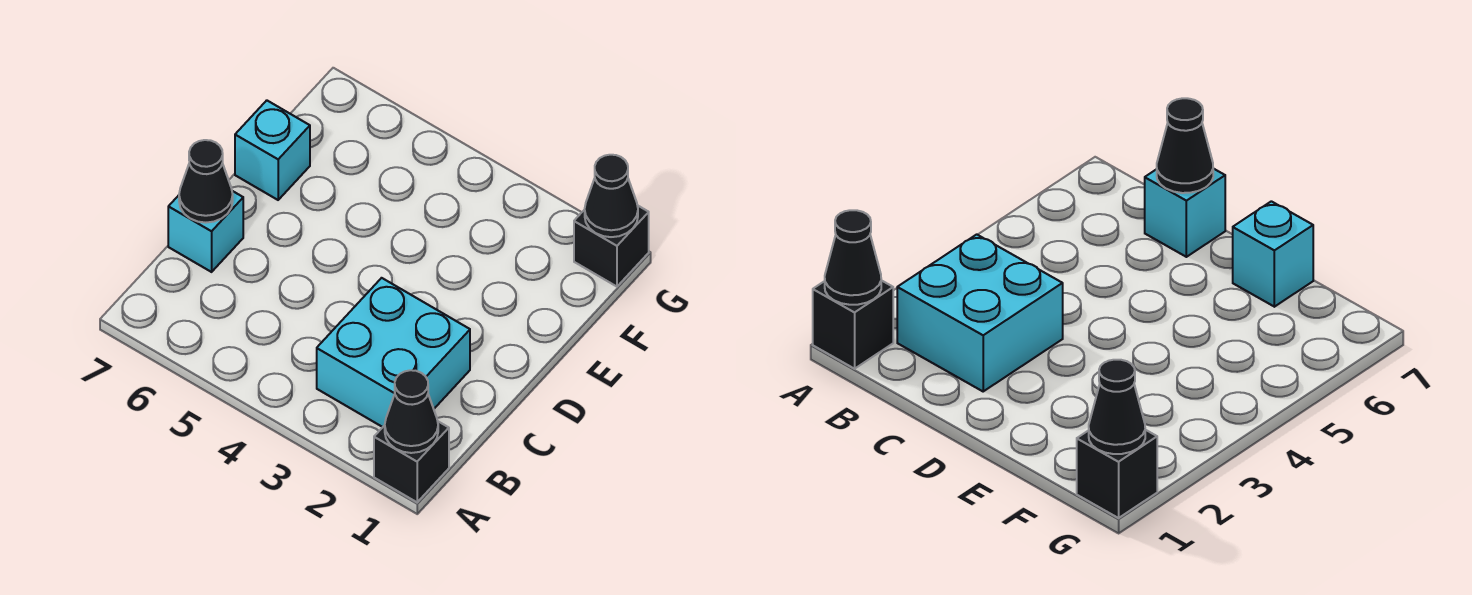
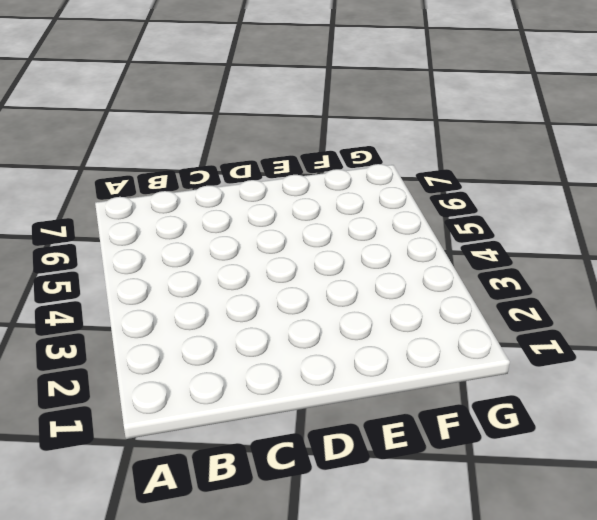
none -> black brick A1 level 1
none -> cyan brick B2:C3 level 1

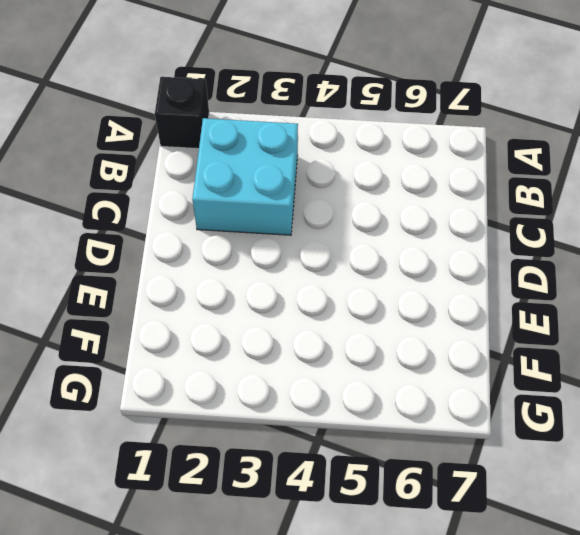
none -> cyan brick C7 level 1
none -> cyan brick E7 level 1

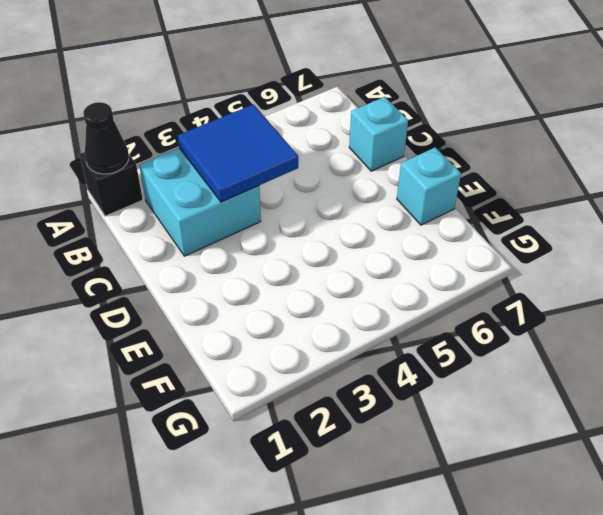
blue tile B3:C4 level 2 -> none
none -> black brick G1 level 1
none -> black cone C7 level 2

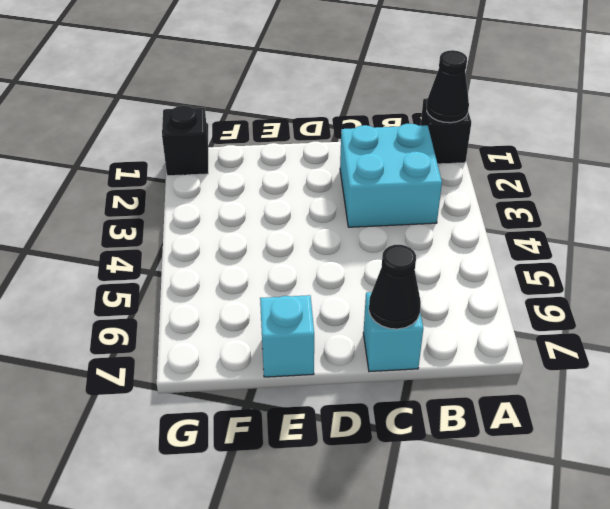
none -> black cone G1 level 2

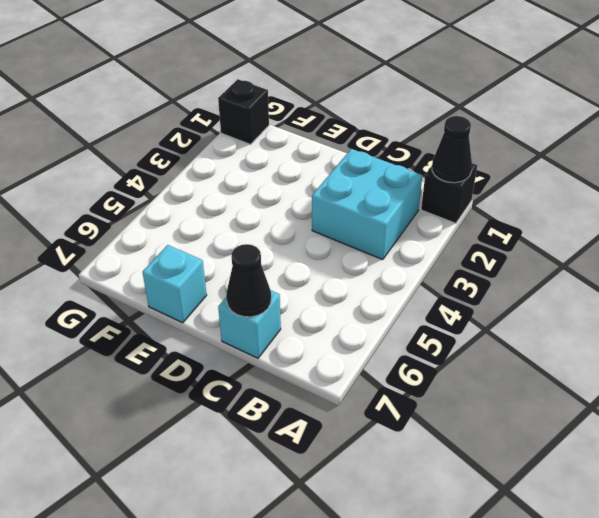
none -> black cone G1 level 2

